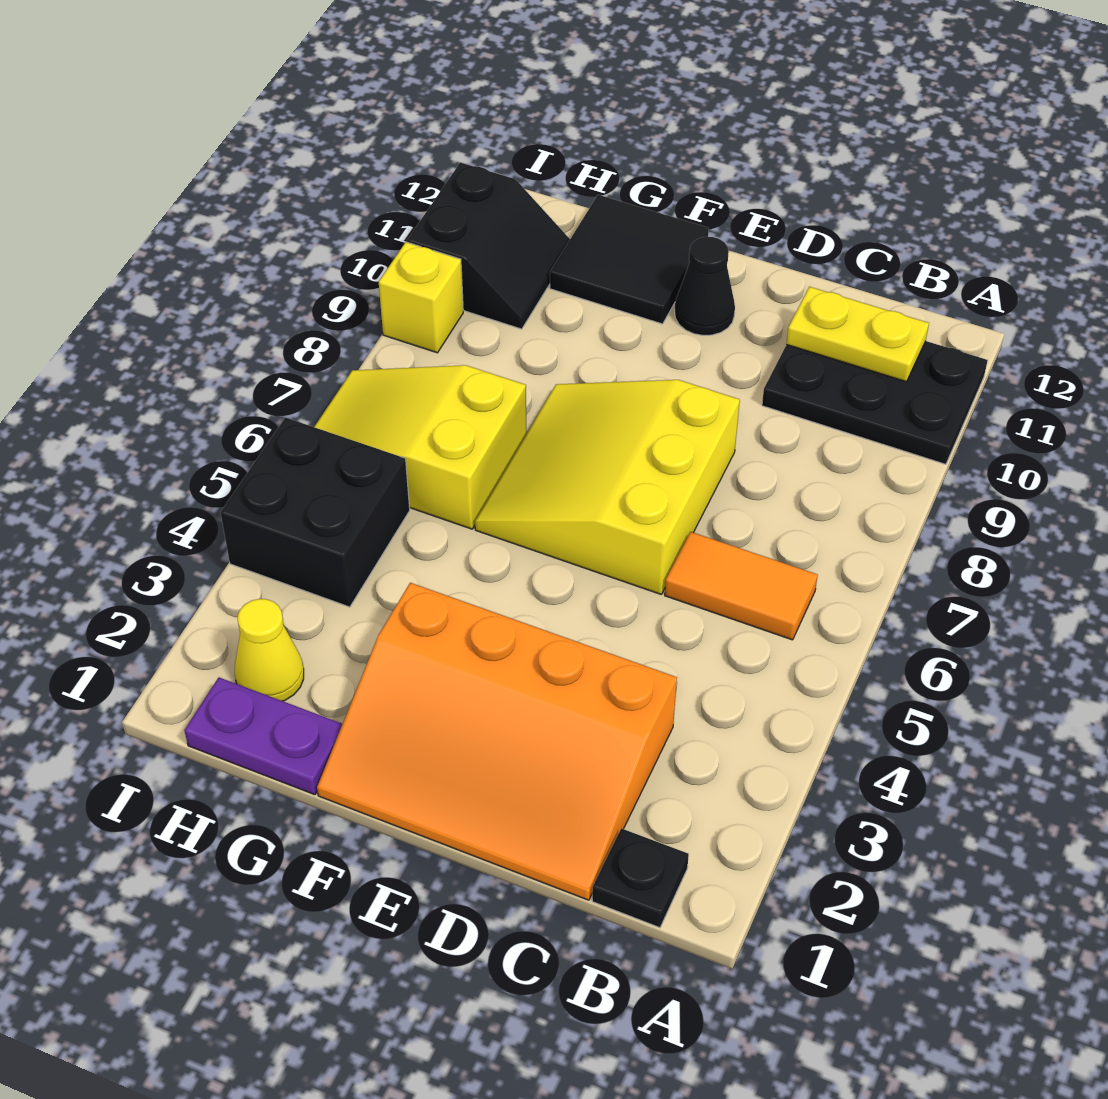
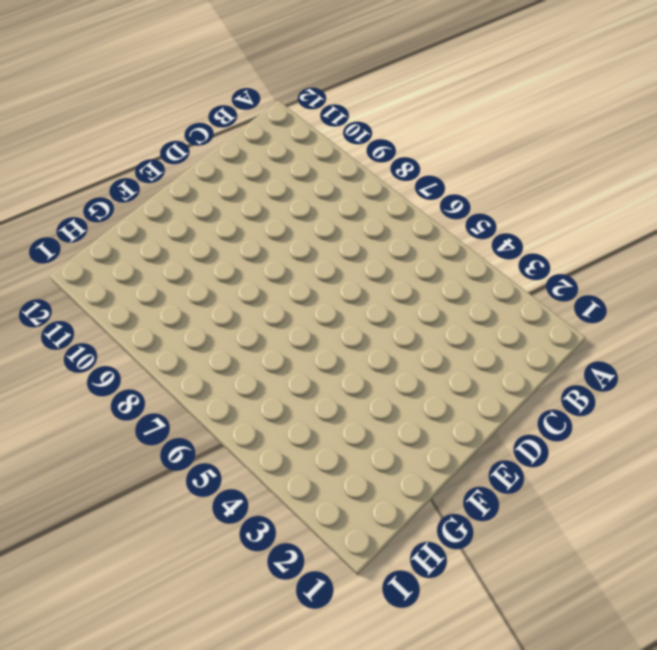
none -> black plate A10:C11 level 1
none -> black plate B1 level 1
none -> orange tile B6:C6 level 1

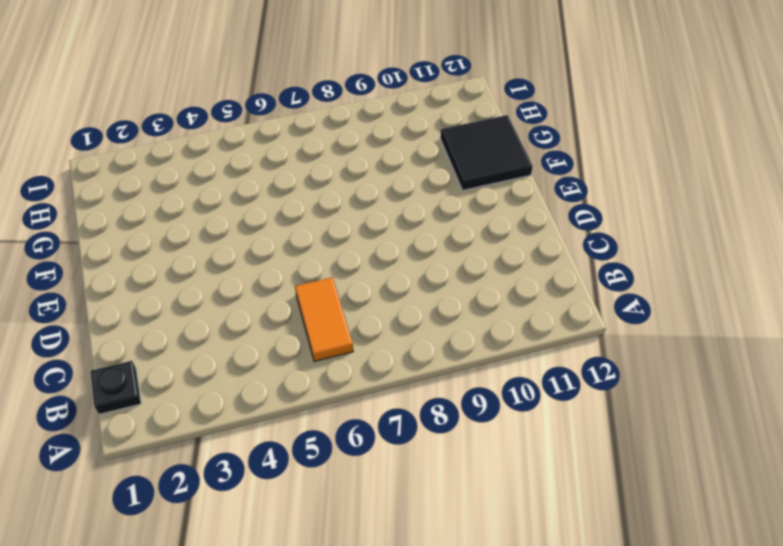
none -> black plate A10:C11 level 1
none -> orange slope C1:F3 level 1 top 3
none -> yellow slope D6:F8 level 1 top D

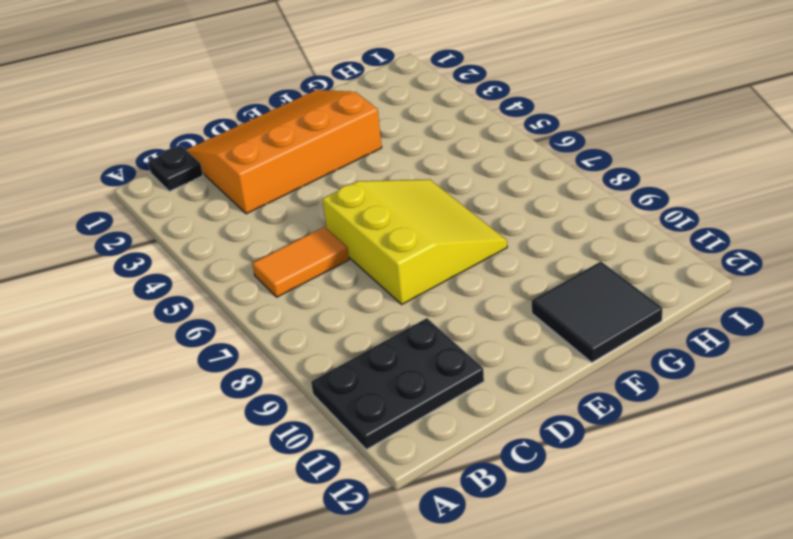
none -> black cone E11 level 1
none -> purple plate G1:H1 level 1
none -> yellow slope G6:I7 level 1 top G

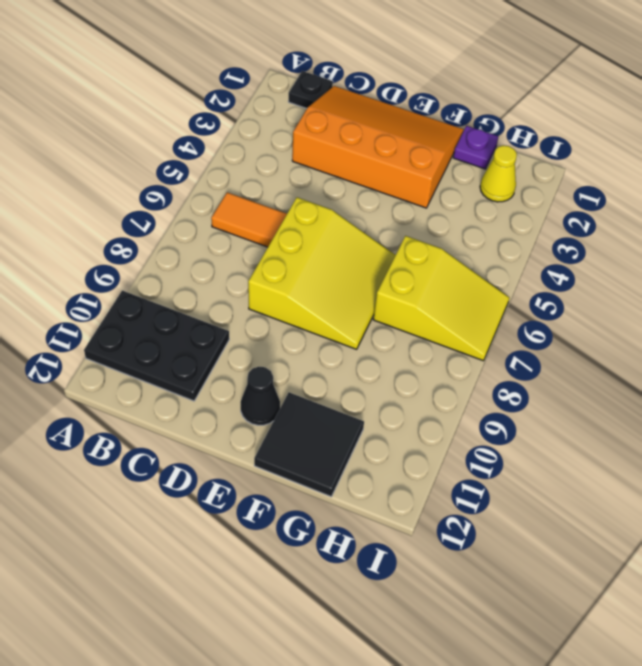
purple plate G1 level 1 -> purple plate G1:H1 level 1
none -> black brick H4:I5 level 1
none -> black slope H10:I11 level 1 top I
none -> yellow brick I9 level 1

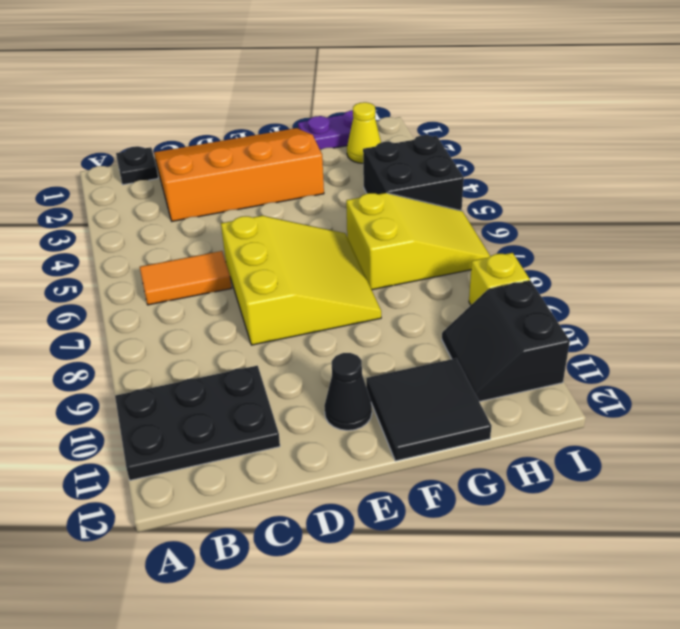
none -> yellow plate B11:C11 level 2

